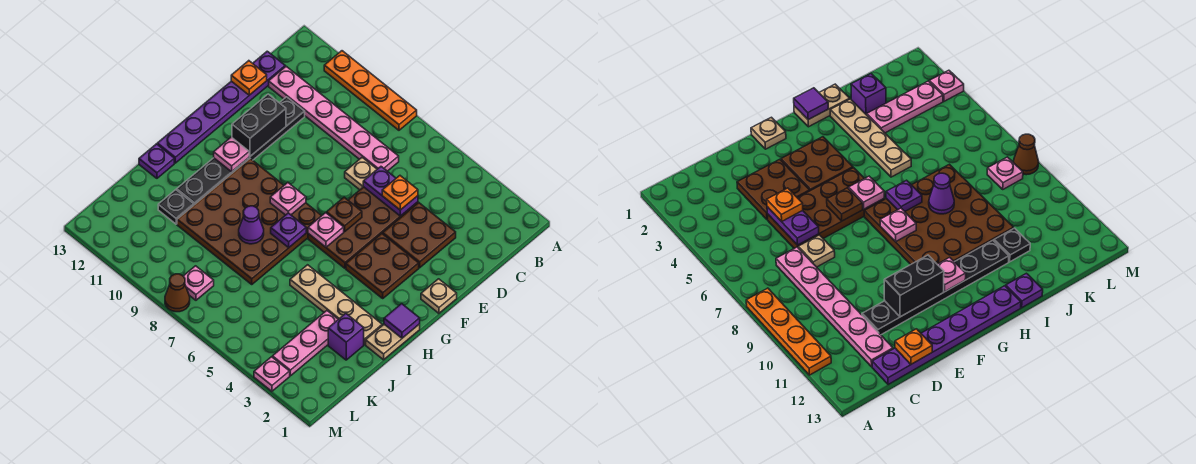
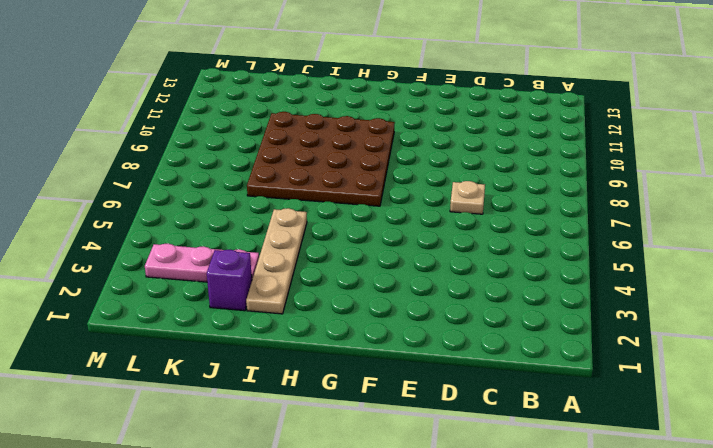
none -> orange plate A8:A11 level 1
none -> pink plate C7:C12 level 1
none -> purple plate C13:H13 level 1
none -> brown plate D3:E4 level 1

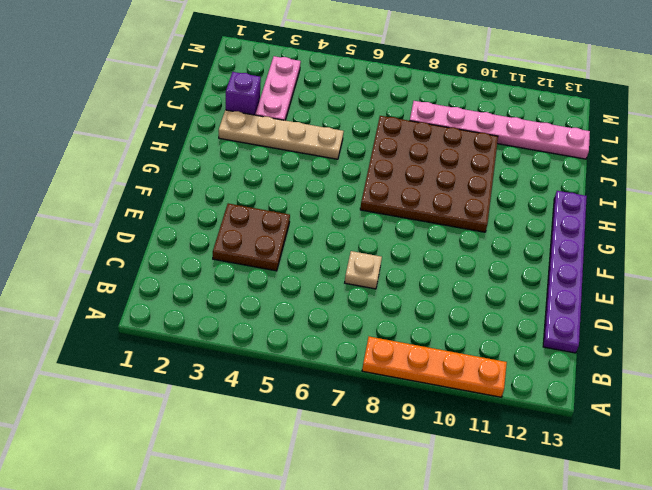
pink plate K8:K13 level 1 -> pink plate C7:C12 level 1
none -> brown plate D5:G6 level 1
none -> black plate D11:I11 level 1
none -> tan plate F1 level 1
none -> brown plate F3:G4 level 1

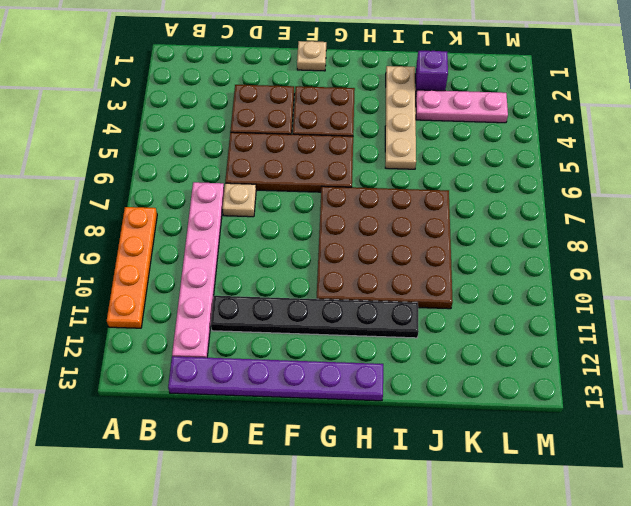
none -> tan plate H1:I1 level 1
none -> purple plate I13 level 1
none -> black plate J11 level 1
none -> pink plate L8 level 1

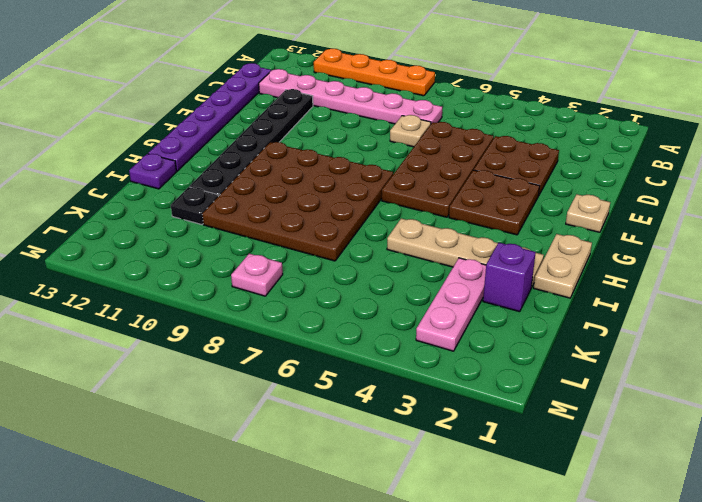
none -> pink plate M3 level 1
none -> brown cone M8 level 1
none -> purple plate D5:D6 level 2
none -> orange plate D13 level 2

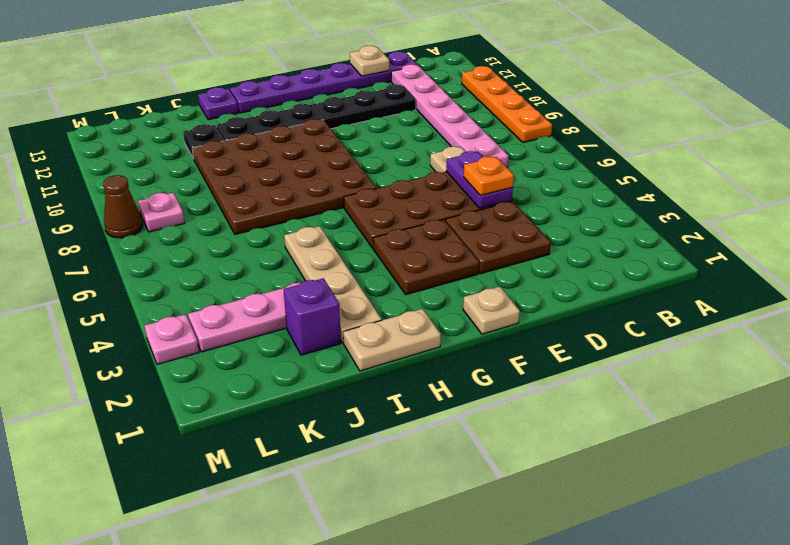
tan plate D13 level 2 -> orange plate D13 level 2
none -> black brick E11:F11 level 2
none -> brown plate F6 level 2
none -> pink plate G6 level 2
none -> pink plate G8 level 2

